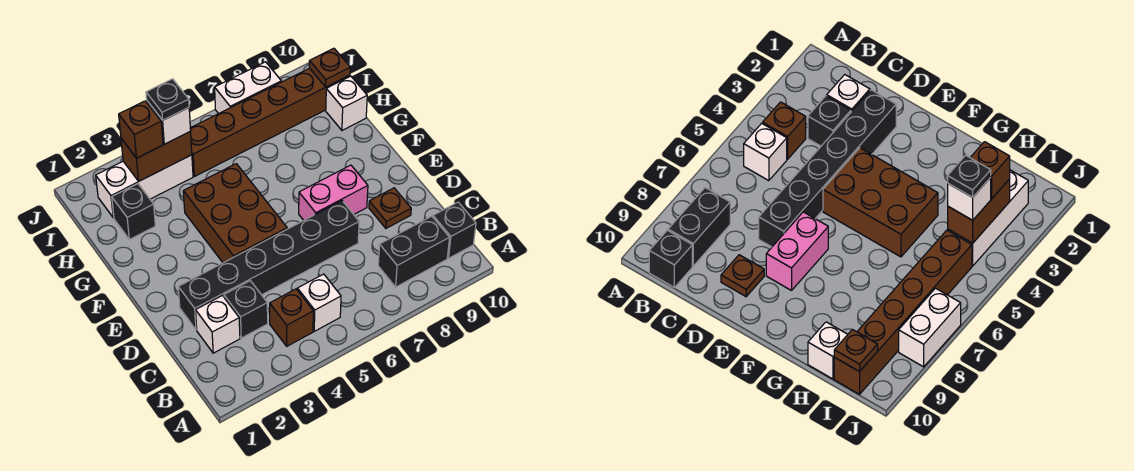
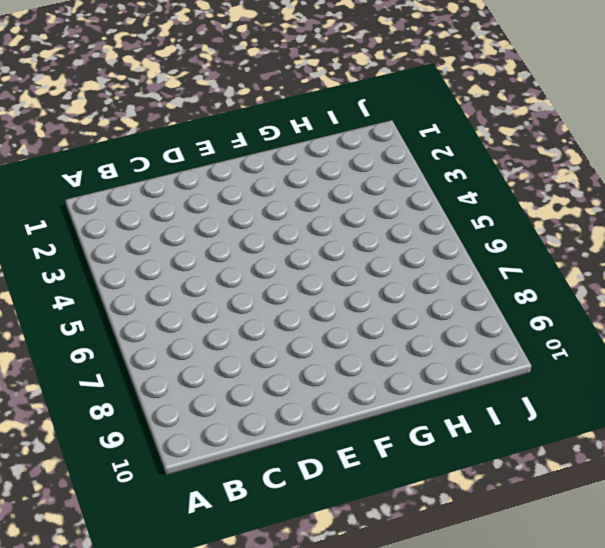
none -> brown brick B4 level 1
none -> white brick B5 level 1
none -> black brick B8:B9 level 1

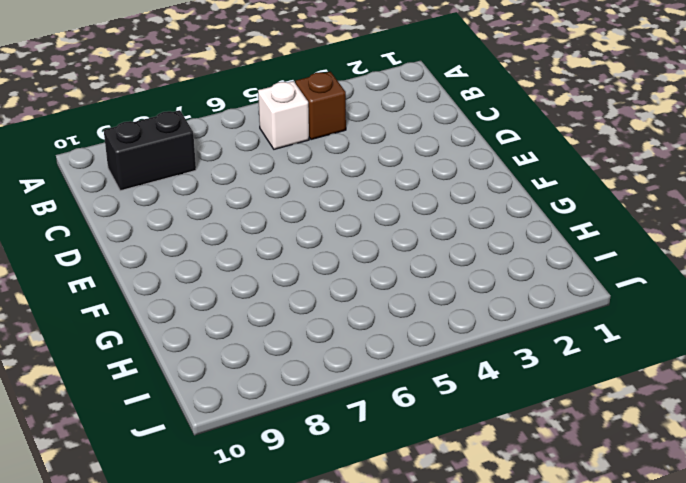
none -> black brick B10 level 1
none -> white brick C2 level 1
none -> black brick C3 level 1

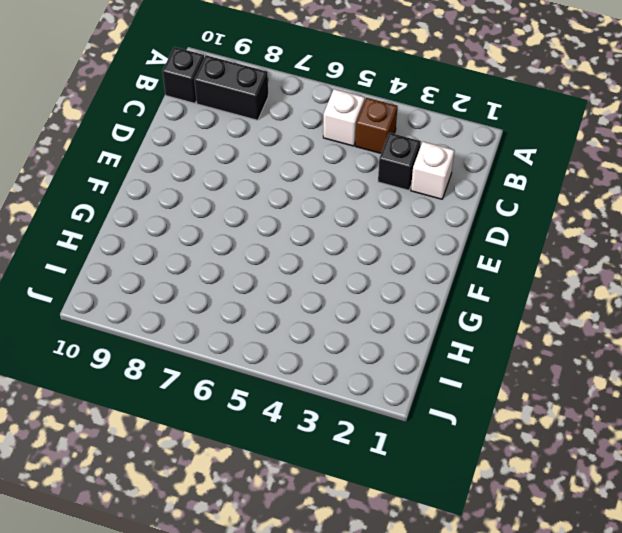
none -> black brick D2:D7 level 1
none -> brown plate D9 level 1
none -> brown brick E4:G5 level 1

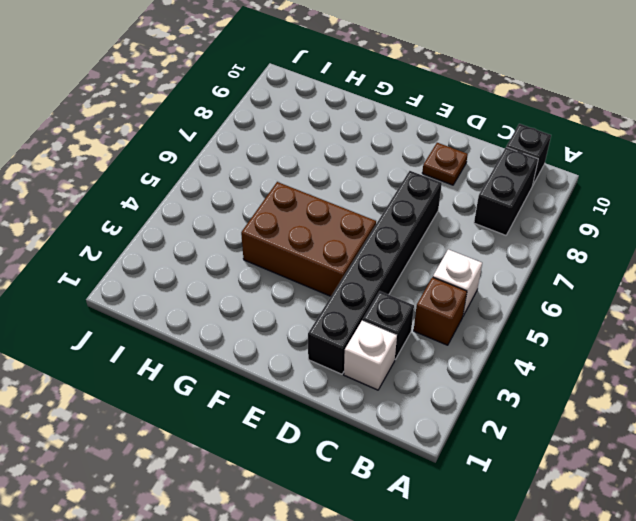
none -> pink brick E7:E8 level 1
none -> black brick H2 level 1
none -> white brick H10 level 1

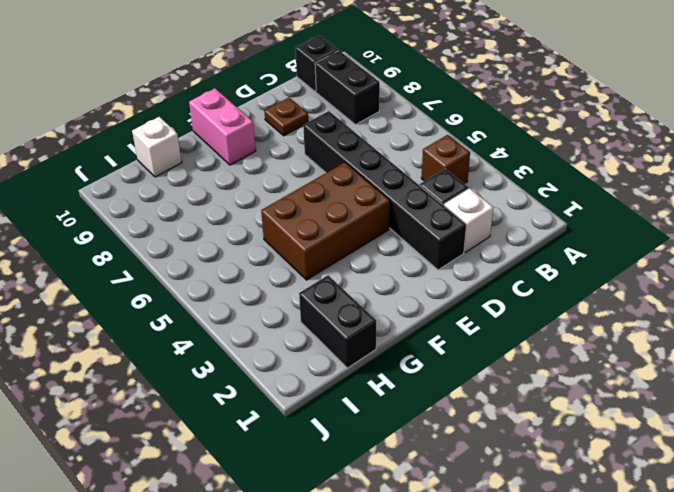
pink brick F9:F10 level 1 -> pink brick E7:E8 level 1
black brick H1:H2 level 1 -> black brick H2 level 1
none -> white brick B5 level 1
none -> white brick I2:I4 level 1
none -> brown brick I5:I10 level 1

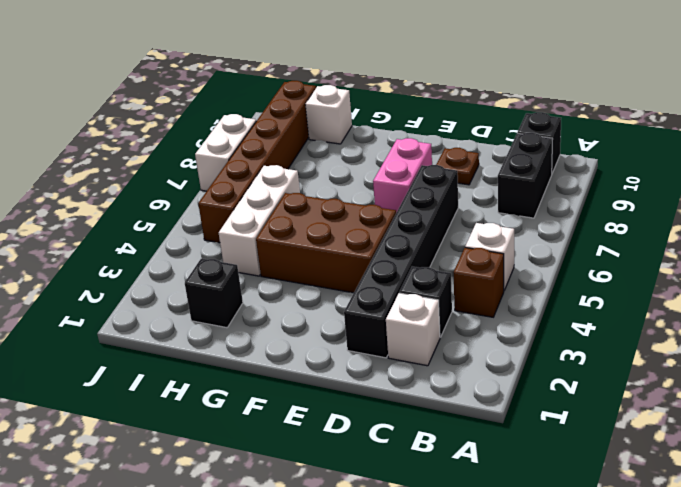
white brick H4:H6 level 1 -> white brick I2:I4 level 1
none -> brown brick I3:I4 level 2
none -> brown plate I10 level 2
none -> brown brick I3 level 3

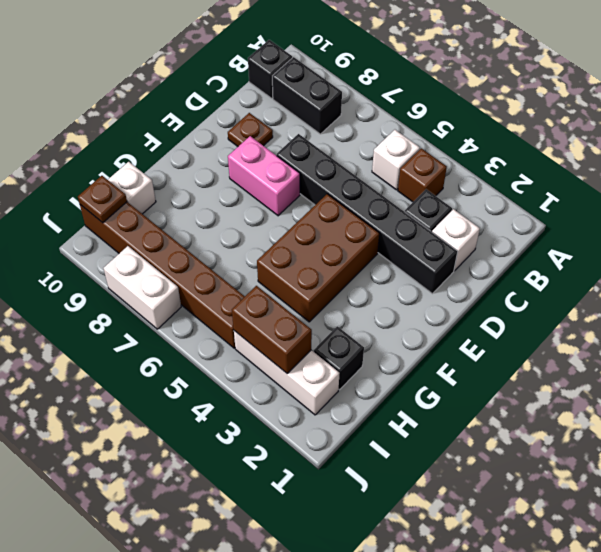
none -> brown brick I3 level 3
none -> white brick I4 level 3
none -> black plate I4 level 4

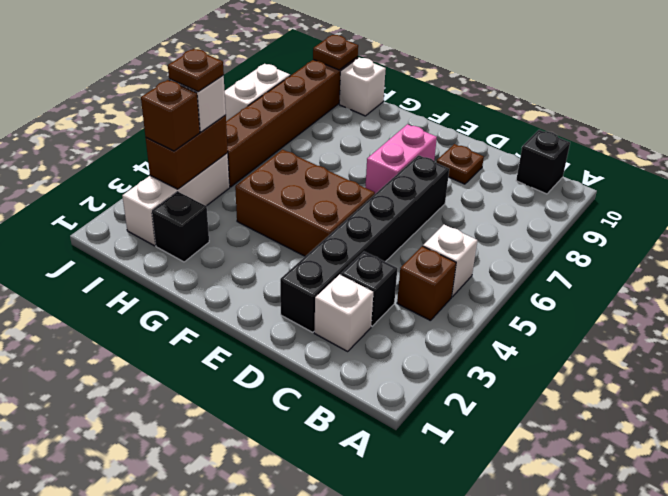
brown plate I4 level 4 -> black plate I4 level 4
none -> black brick B8:B9 level 1

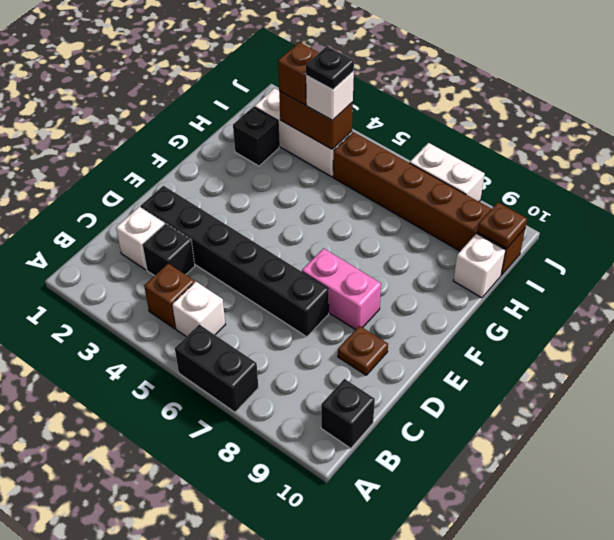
black brick A6:A7 level 1 -> black brick B8:B9 level 1
none -> brown brick E4:G5 level 1

